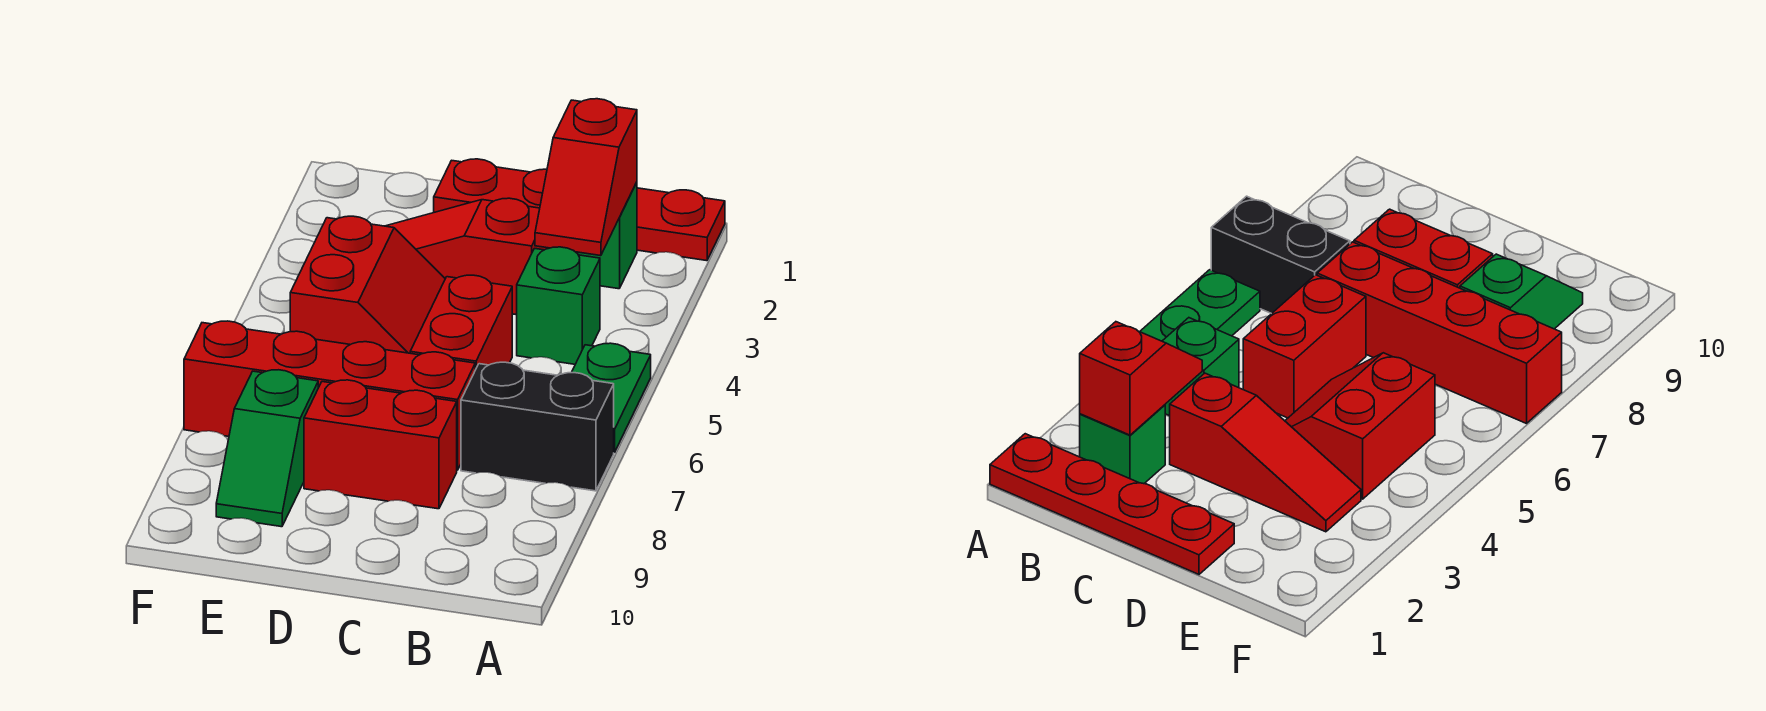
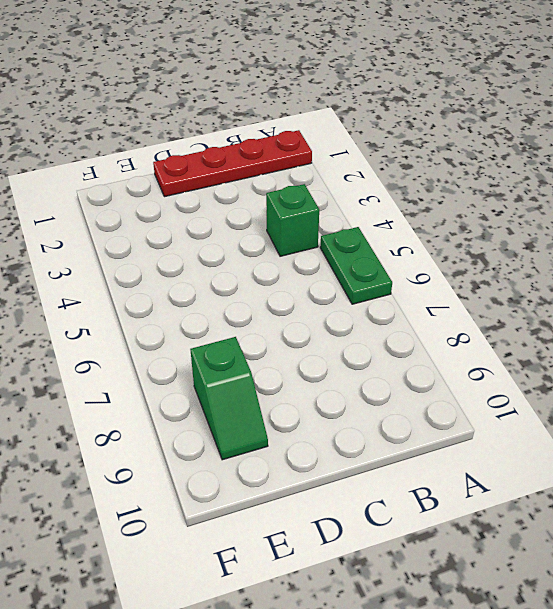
none -> black brick A7:B7 level 1
none -> green brick B2 level 1
none -> red slope C3:E3 level 1 top C

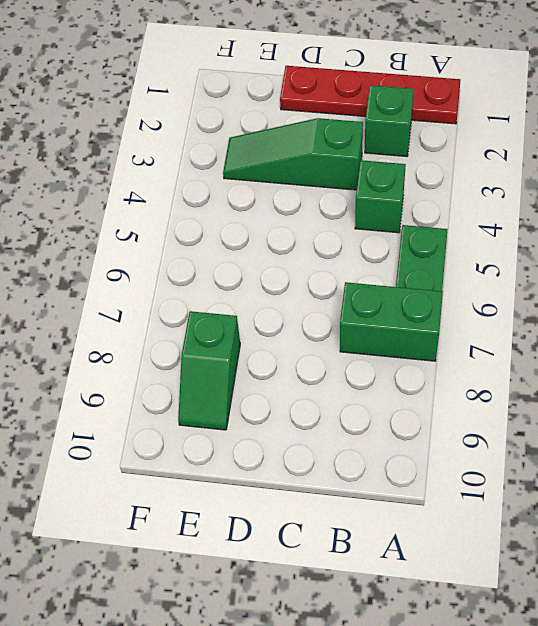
green brick A7:B7 level 1 -> black brick A7:B7 level 1
green slope C3:E3 level 1 top C -> red slope C3:E3 level 1 top C
none -> red brick C5:C6 level 1
none -> red brick C7:F7 level 1
none -> red brick C8:D8 level 1

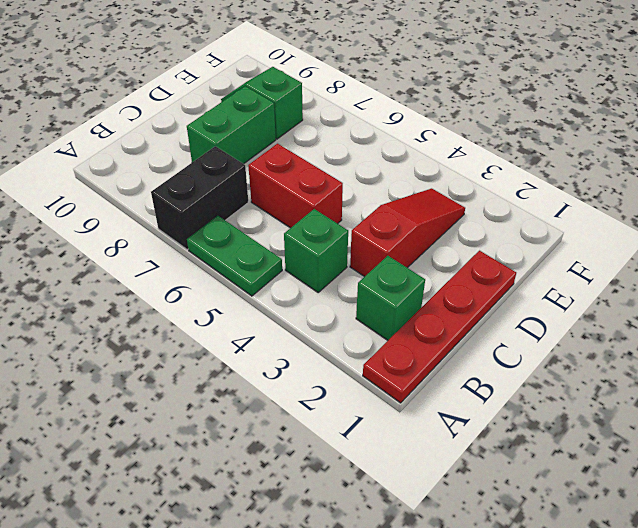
green brick C8:D8 level 1 -> red brick C8:D8 level 1
none -> red brick C7:F7 level 1
none -> red slope D4:E5 level 1 top E
none -> red slope B2:B3 level 2 top 2

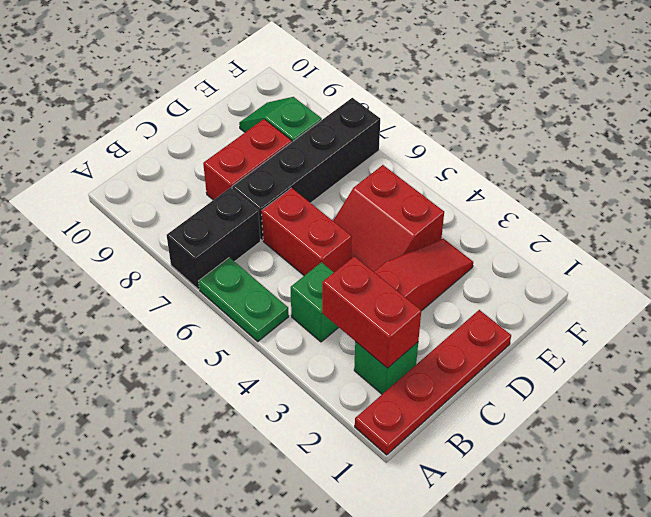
red brick B2:B3 level 2 -> red slope B2:B3 level 2 top 2
black brick C7:F7 level 1 -> red brick C7:F7 level 1

